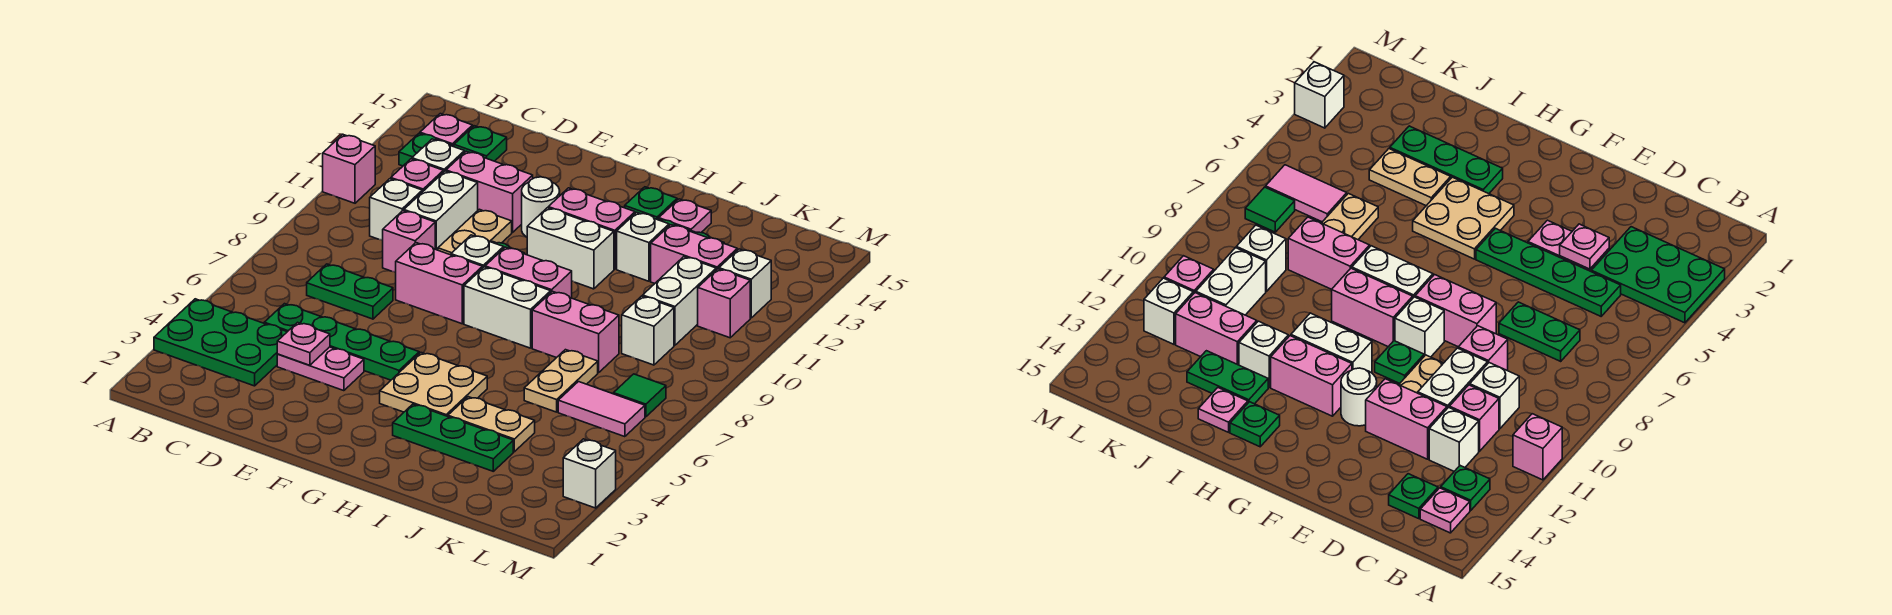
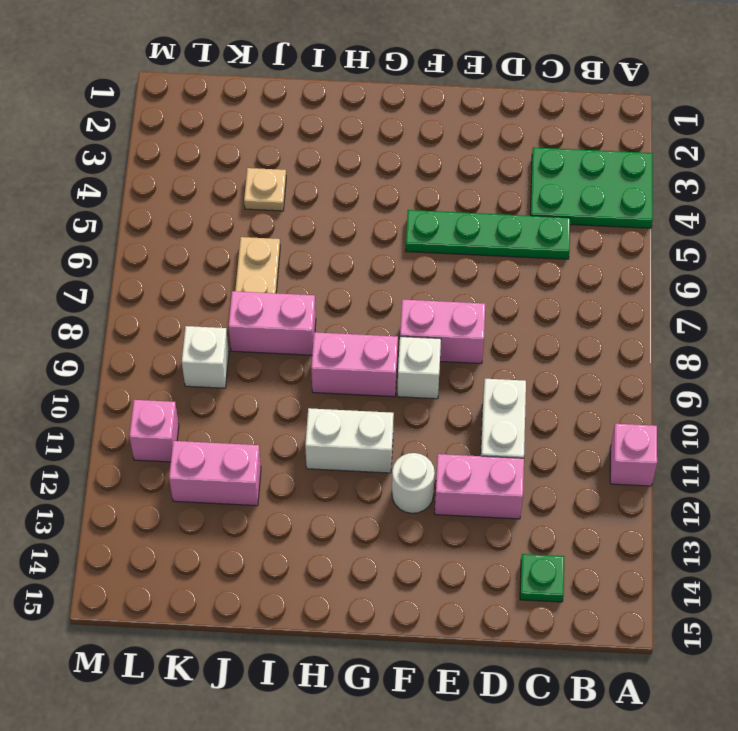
tan plate J4 level 1 -> tan plate I4:J4 level 1
none -> green plate B13 level 1
none -> pink plate B14 level 1
none -> green plate C7:D7 level 1
none -> white brick C10 level 1

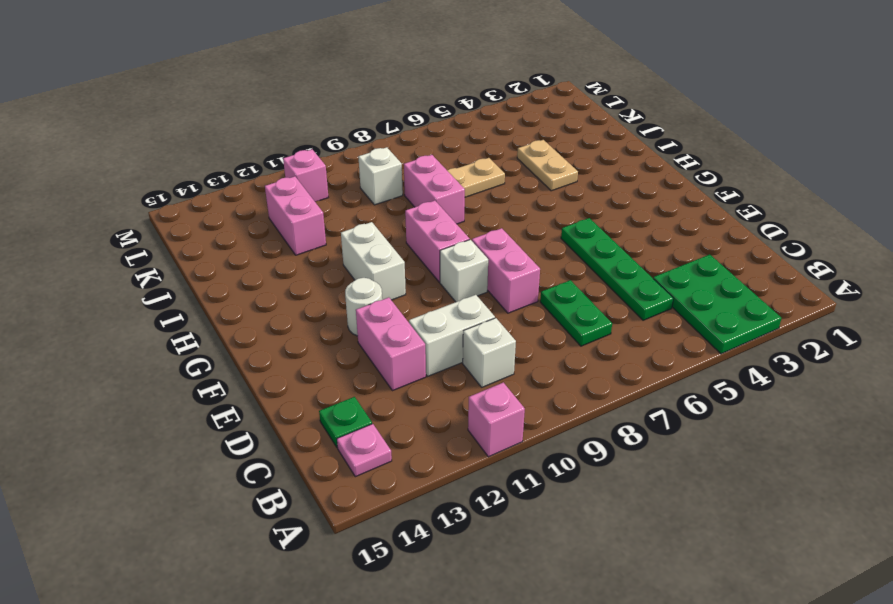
none -> green plate B13 level 1
none -> pink brick C11 level 1
none -> white brick C12 level 1
none -> pink plate D4:E4 level 1

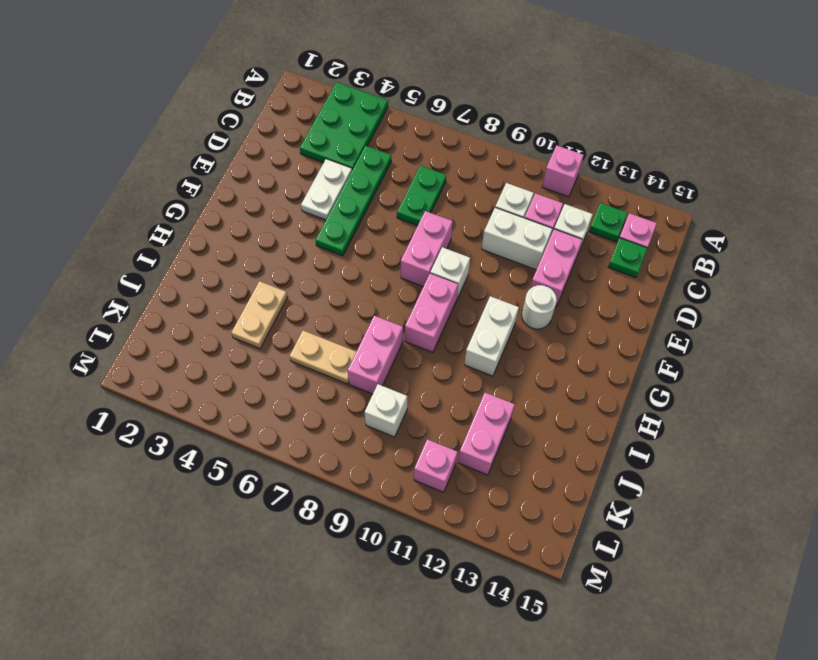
white plate D4:E4 level 1 -> pink plate D4:E4 level 1
none -> pink brick D9 level 1
none -> tan plate E10:E11 level 1
none -> green plate F10 level 1
none -> tan plate G4:H5 level 1

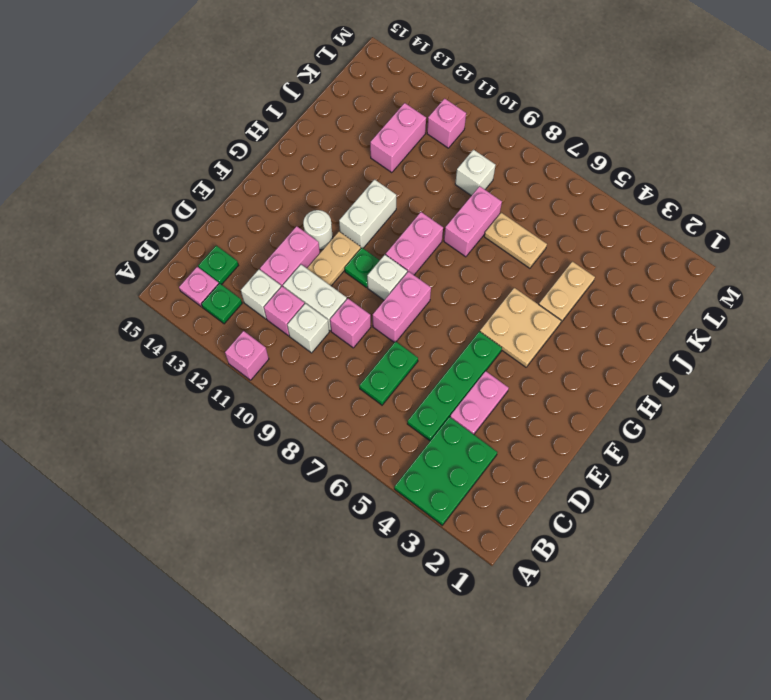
tan plate E11:F11 level 1 -> tan plate E10:E11 level 1
none -> white brick G8:H8 level 1
none -> pink brick G12:H12 level 1
none -> green plate H3:J3 level 1
none -> green plate H14 level 1

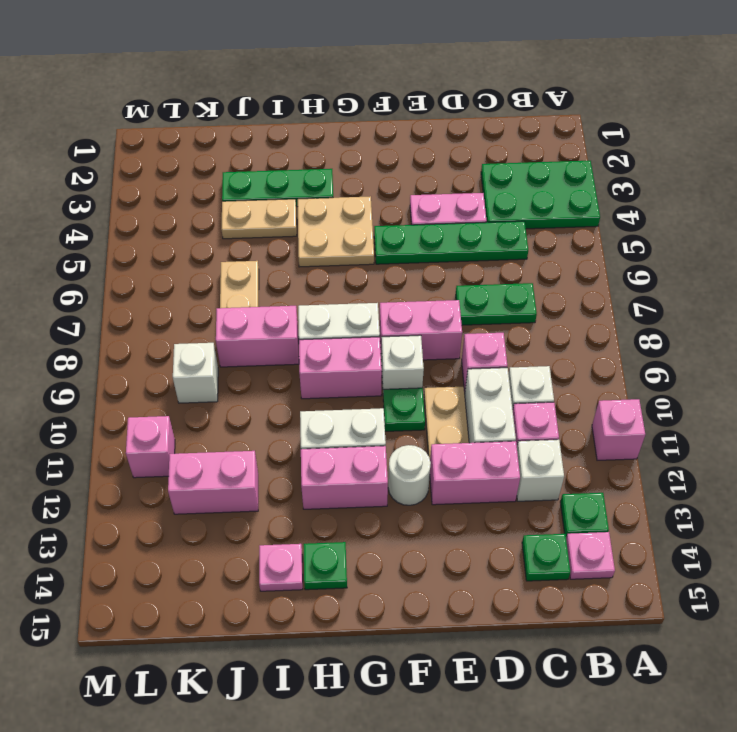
none -> white brick I12 level 1
none -> green plate I13:J13 level 1
none -> pink tile K6:L6 level 1
none -> white brick K10:K11 level 1

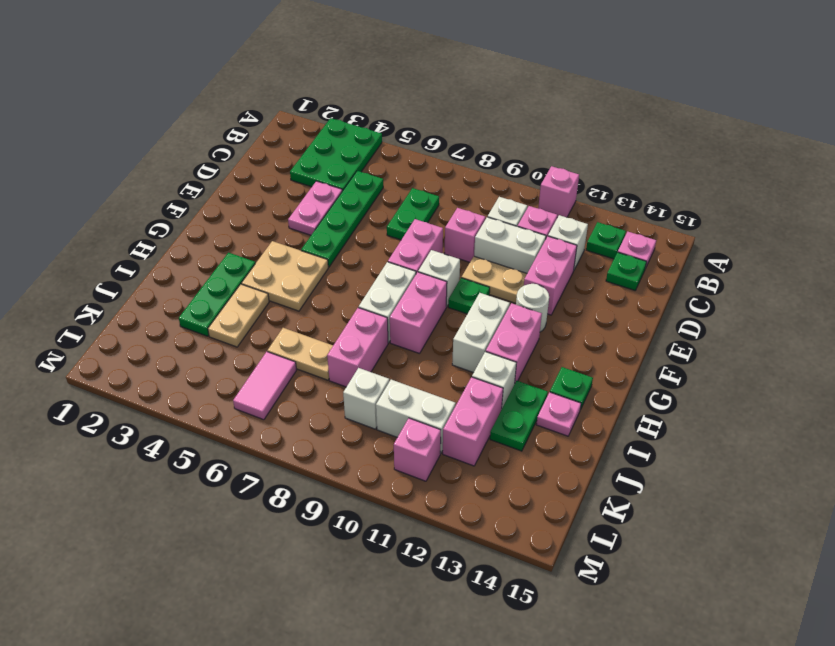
none -> green tile L7 level 1
none -> white brick L12 level 1
none -> white brick M3 level 1
none -> pink plate D4 level 2

